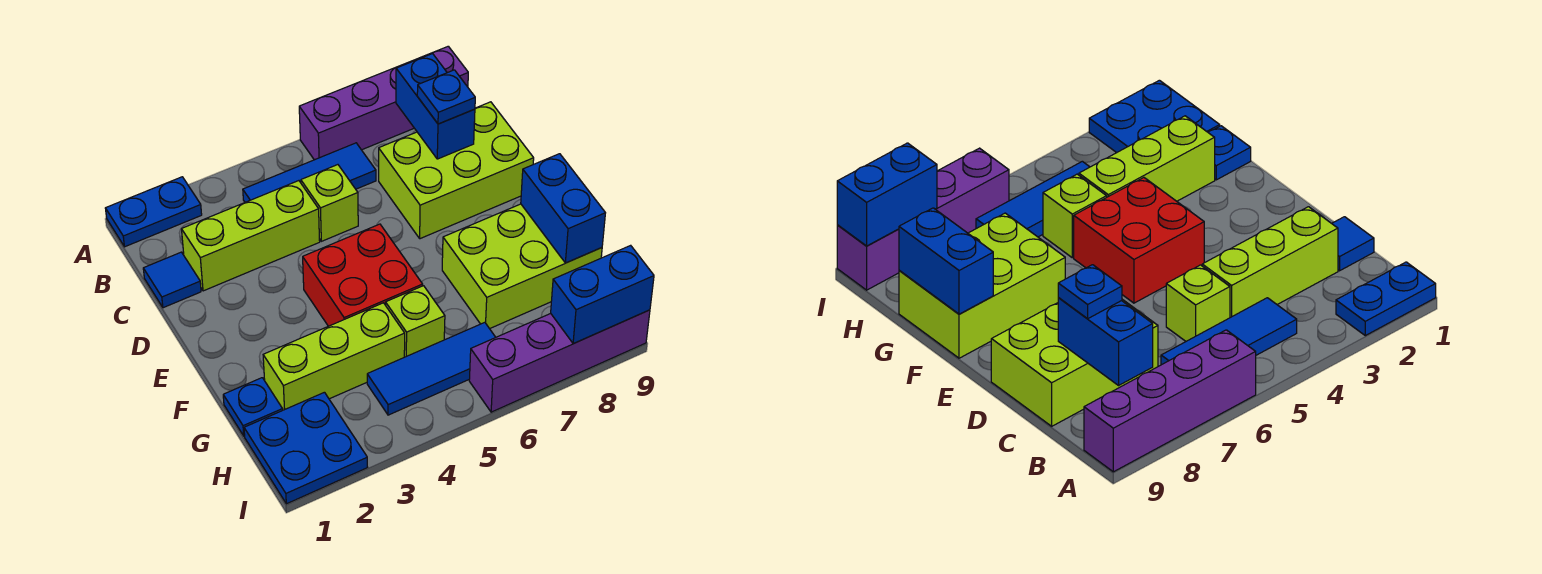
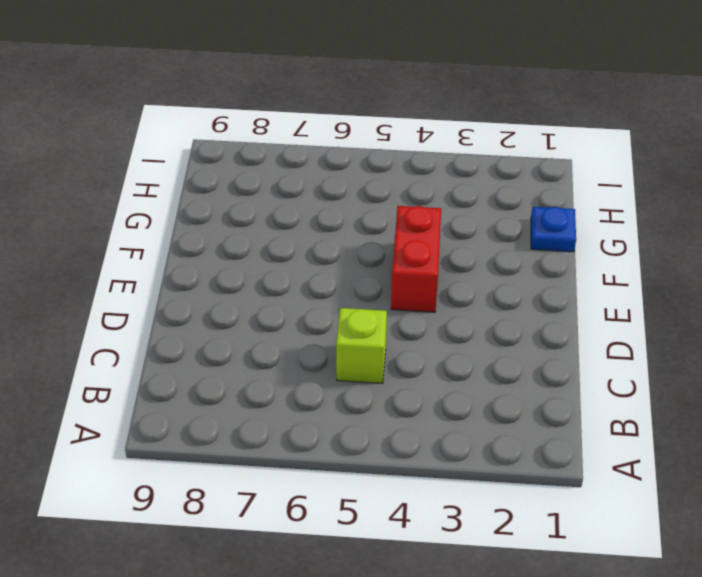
red brick E4:F4 level 1 -> red brick E4:F5 level 1
none -> blue plate A1:A2 level 1
none -> purple brick A6:A9 level 1
none -> blue tile B4:B6 level 1

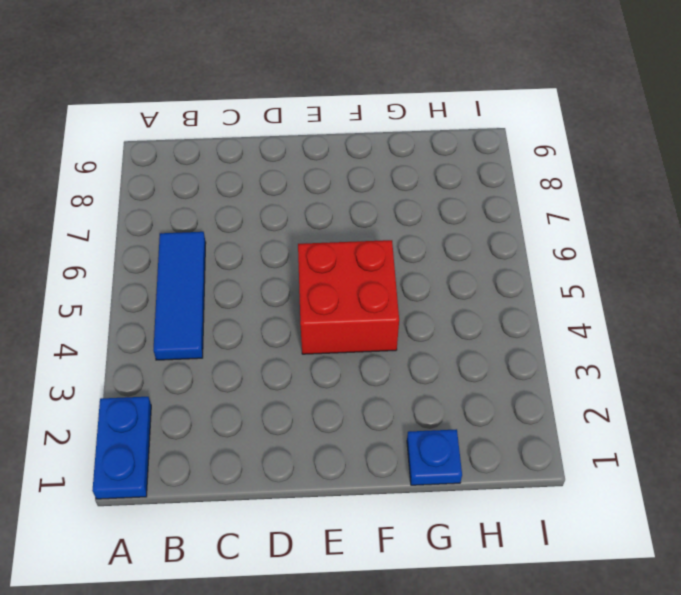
none -> purple brick A6:A9 level 1
none -> blue tile C1 level 1
none -> lime brick C2:C4 level 1

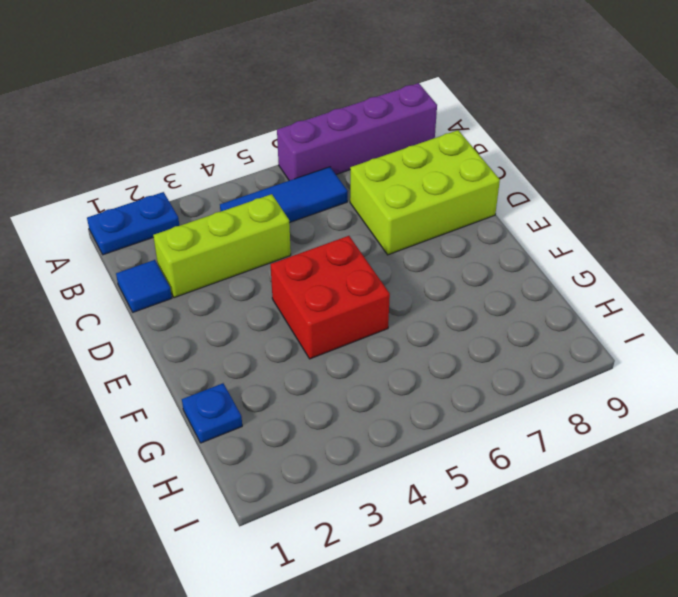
none -> lime brick C5 level 1
none -> lime brick F7:G9 level 1
none -> lime brick G2:G4 level 1

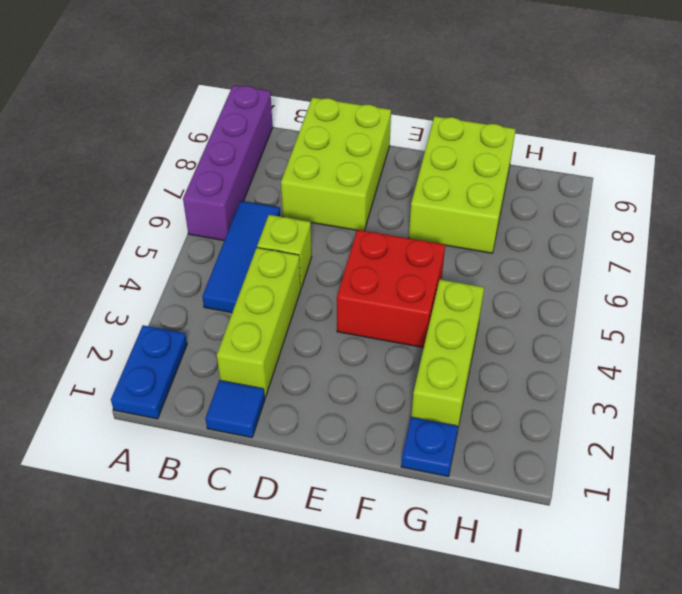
none -> lime brick G5 level 1
none -> blue plate H1:I2 level 1
none -> blue tile H4:H6 level 1

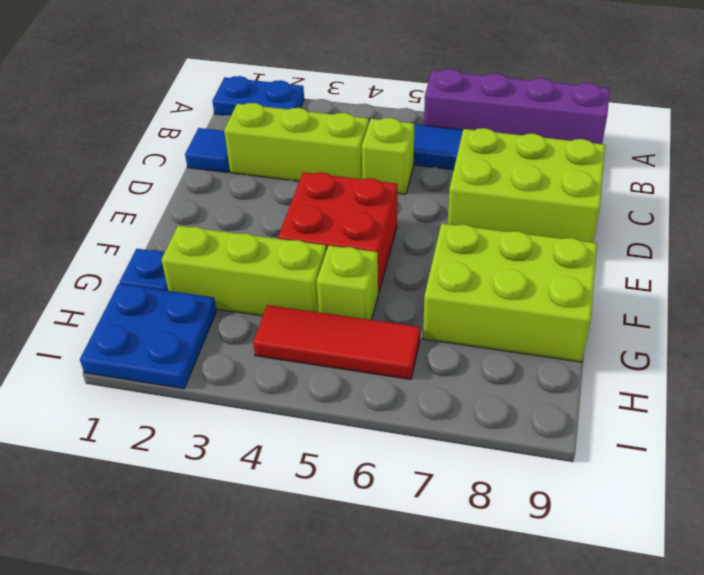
red tile H4:H6 level 1 -> blue tile H4:H6 level 1
none -> purple brick I6:I9 level 1
none -> blue brick B8:C8 level 2
none -> blue brick F9:G9 level 2

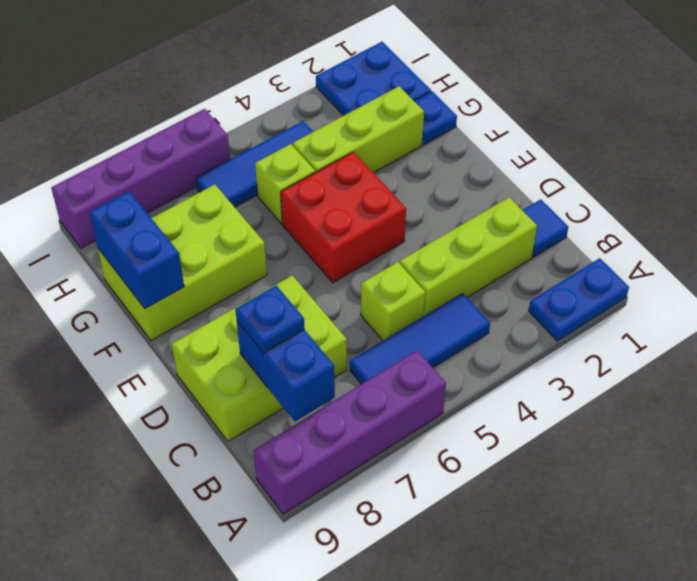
none -> blue brick I8:I9 level 2

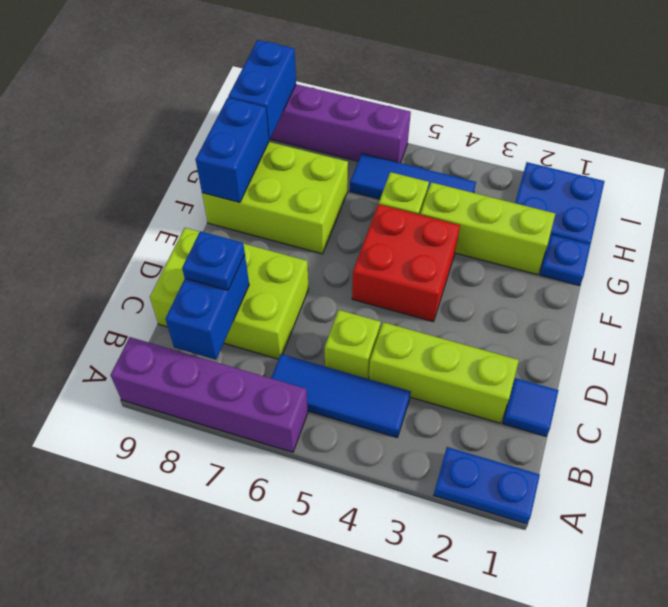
blue brick H9:I9 level 2 -> blue brick I8:I9 level 2

